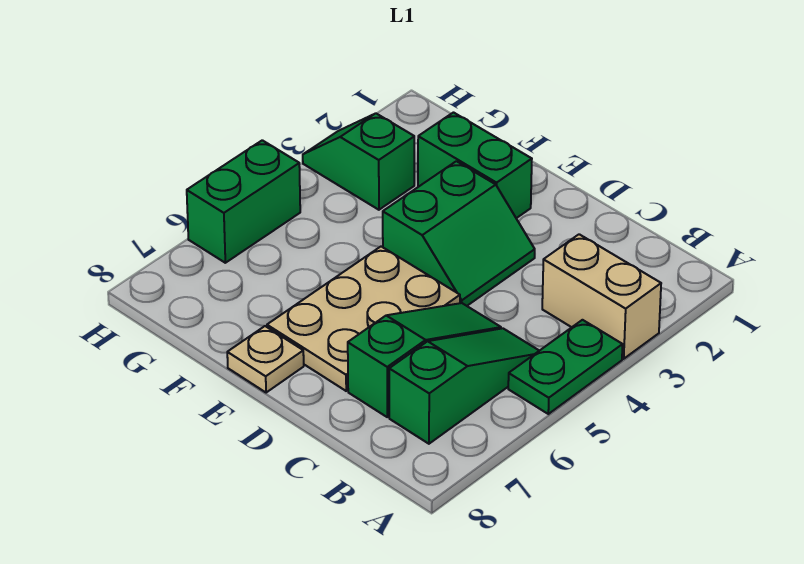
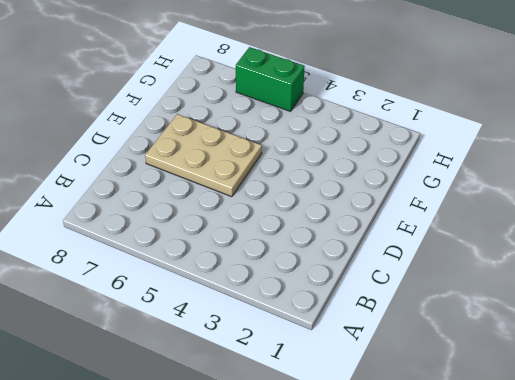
none -> tan brick A3:B3 level 1
none -> green plate A4:A5 level 1

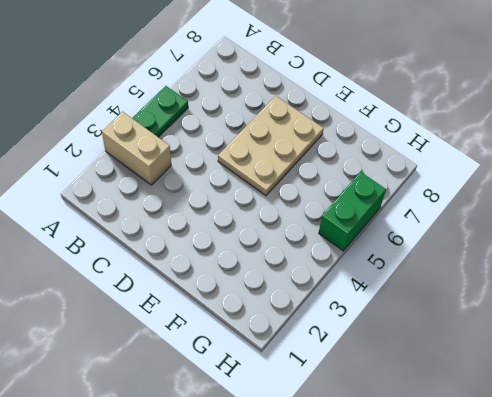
none -> green slope B5:B7 level 1 top 7
none -> green slope C5:C7 level 1 top 7

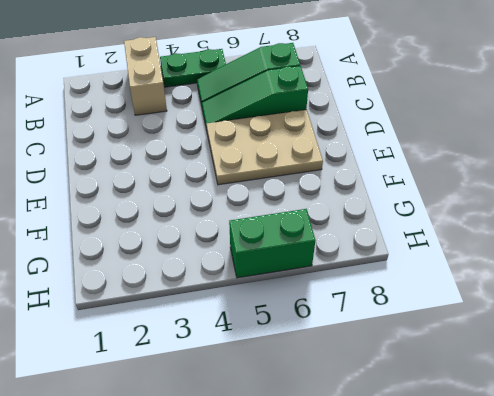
none -> green slope D3:E4 level 1 top E
none -> green brick E2:F2 level 1

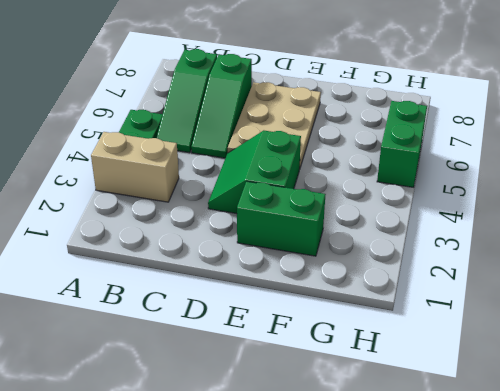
none -> tan plate E8 level 1
none -> green slope G3:H3 level 1 top G

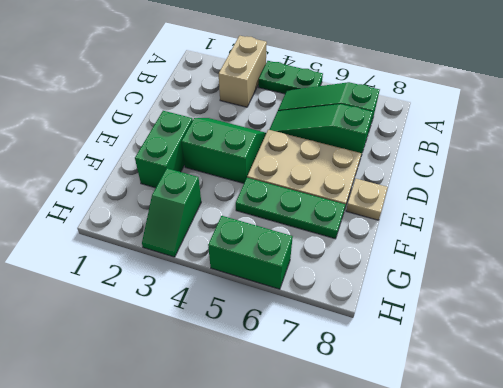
green plate F5:F7 level 1 -> none

